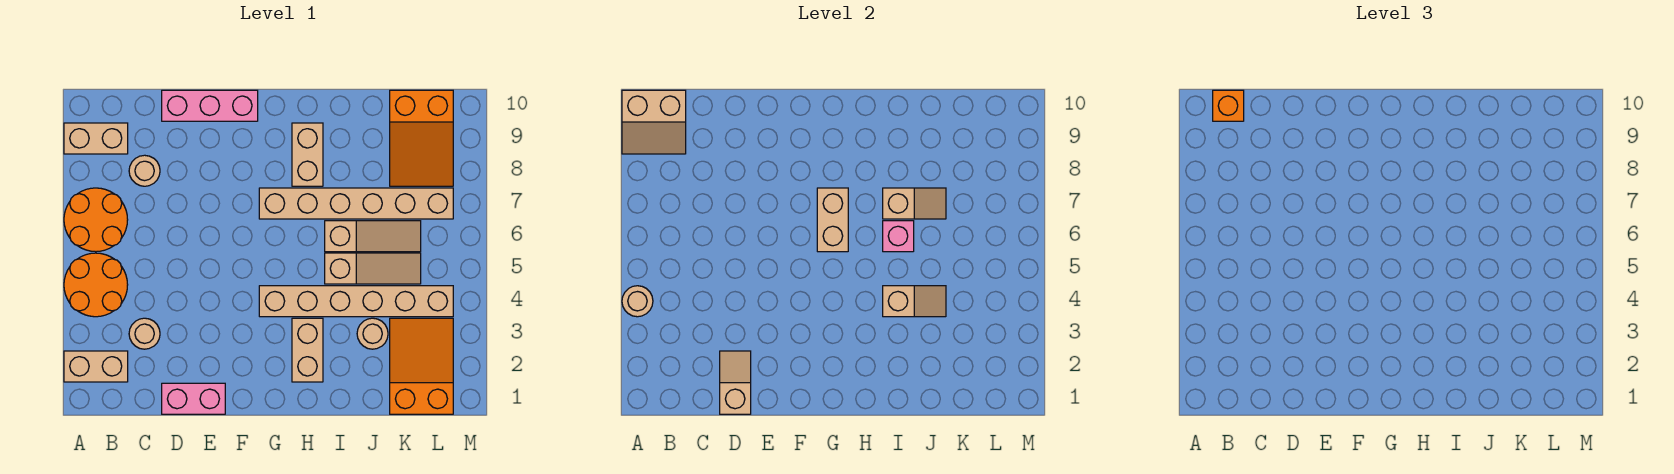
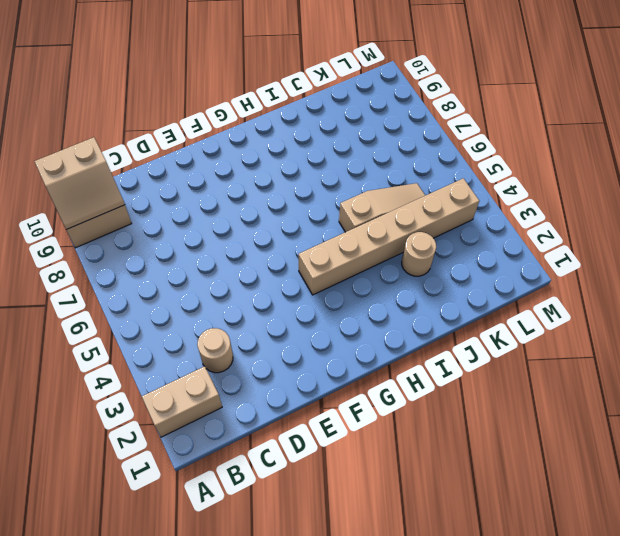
none -> orange round brick A4:B5 level 1
none -> orange round brick A6:B7 level 1
none -> tan round brick C8 level 1

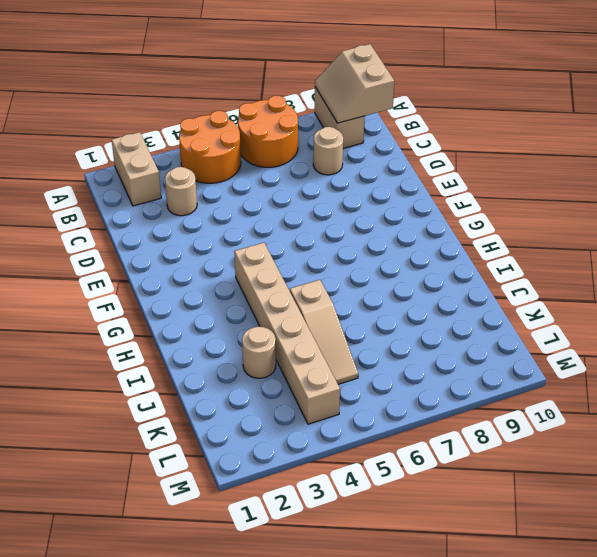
none -> pink brick D1:E1 level 1
none -> pink brick D10:F10 level 1
none -> tan brick G7:L7 level 1

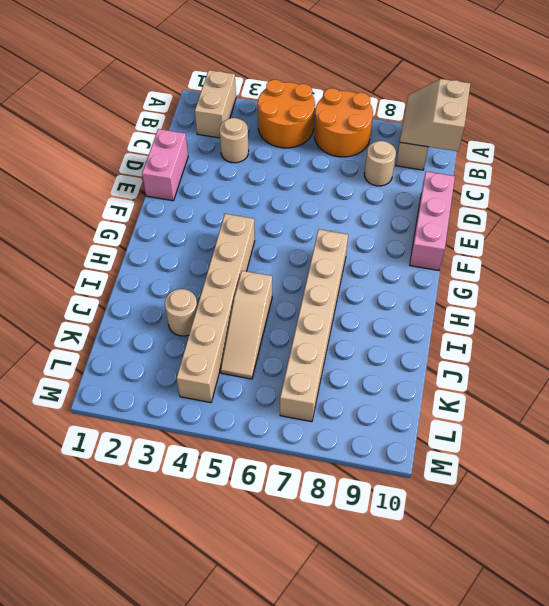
none -> tan brick H2:H3 level 1
none -> tan brick H8:H9 level 1
none -> tan slope I6:K6 level 1 top I

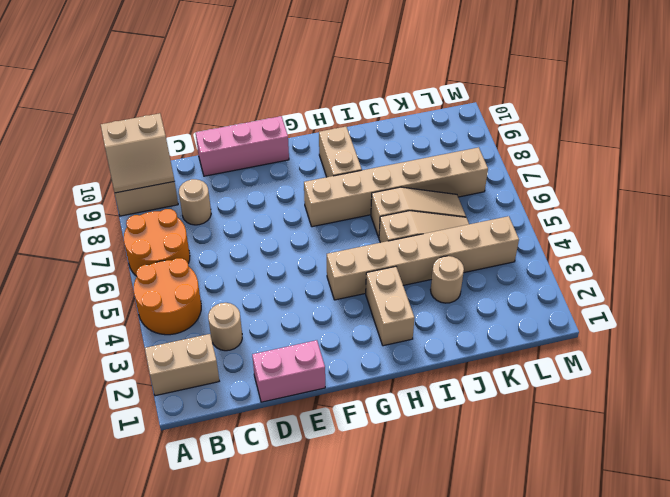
none -> orange slope K1:L3 level 1 top 1
none -> orange slope K8:L10 level 1 top 10
none -> tan round brick A4 level 2

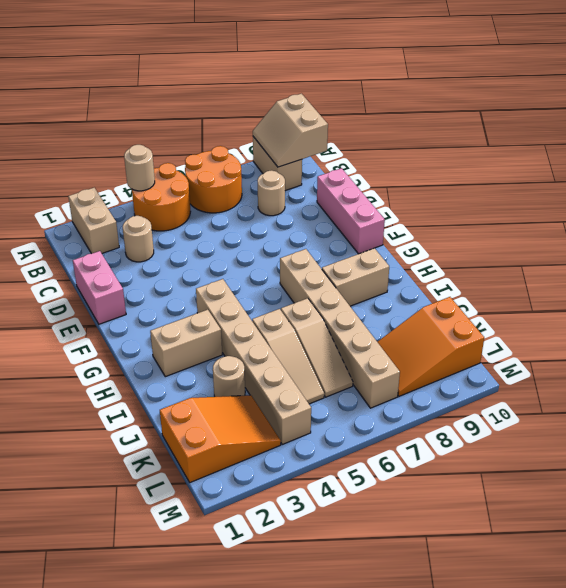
none -> tan slope D1:D2 level 2 top 1
none -> tan brick G6:G7 level 2
none -> tan slope I4:J4 level 2 top I

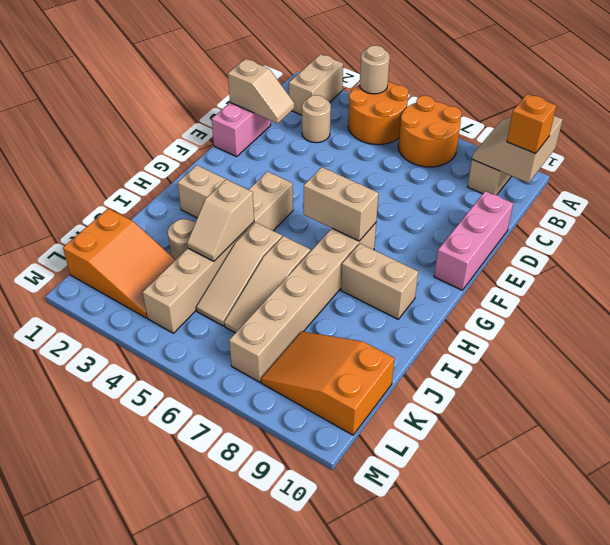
none -> tan round brick C8 level 1
none -> pink brick I6 level 2
none -> tan slope I7:J7 level 2 top I

